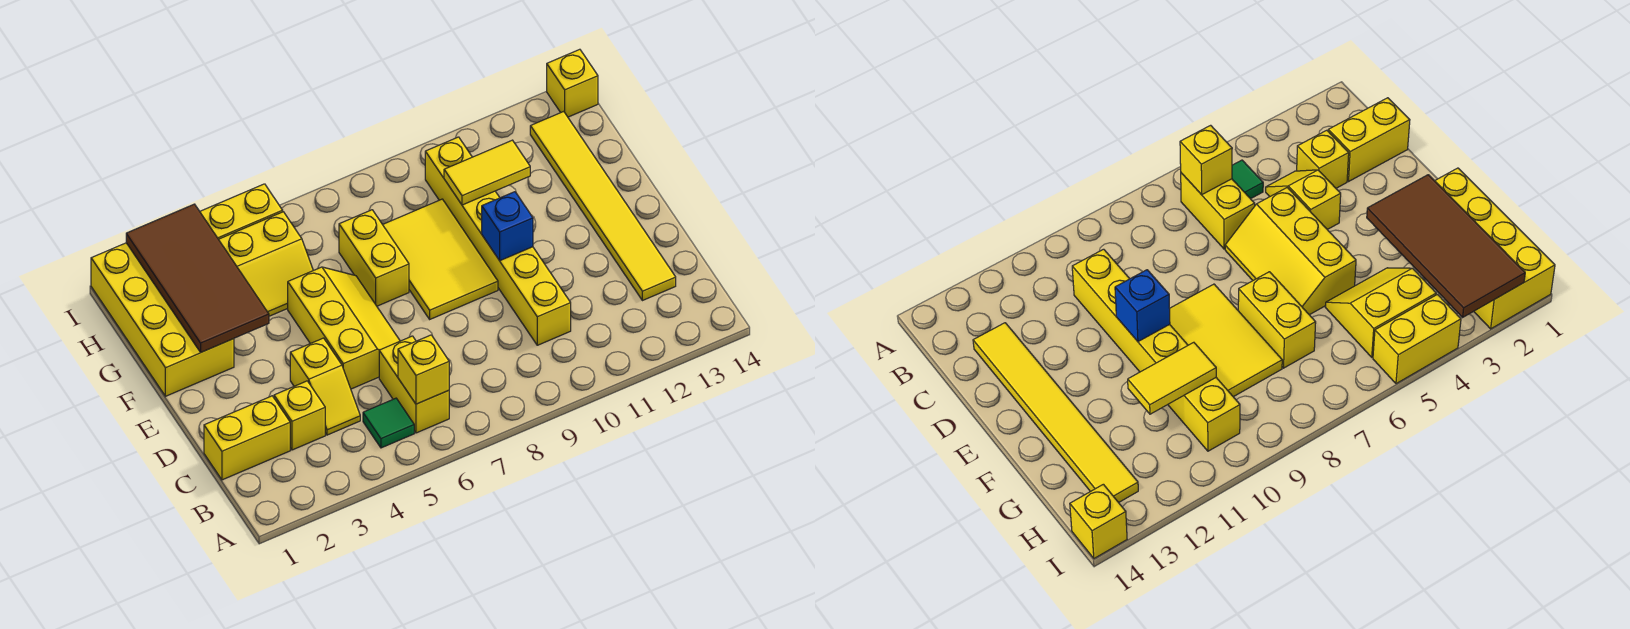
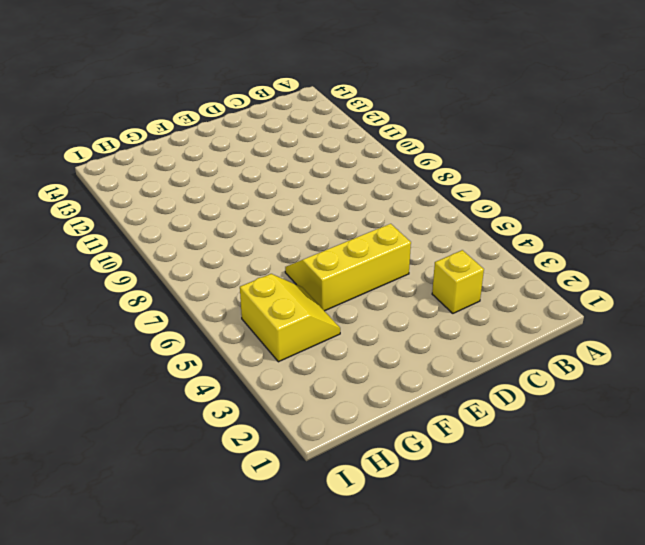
none -> green tile B5 level 1
none -> yellow brick B6:C6 level 1
none -> yellow brick C1:C2 level 1

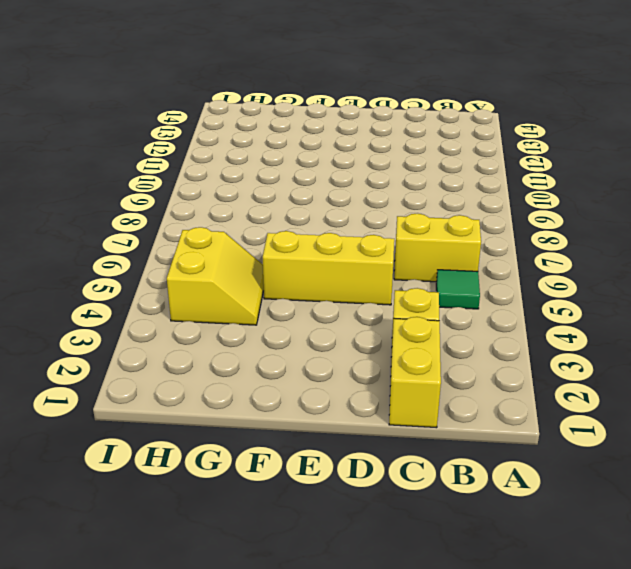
none -> yellow slope C4:D4 level 1 top D
none -> yellow brick C10:H10 level 1
none -> yellow tile C13:H13 level 1

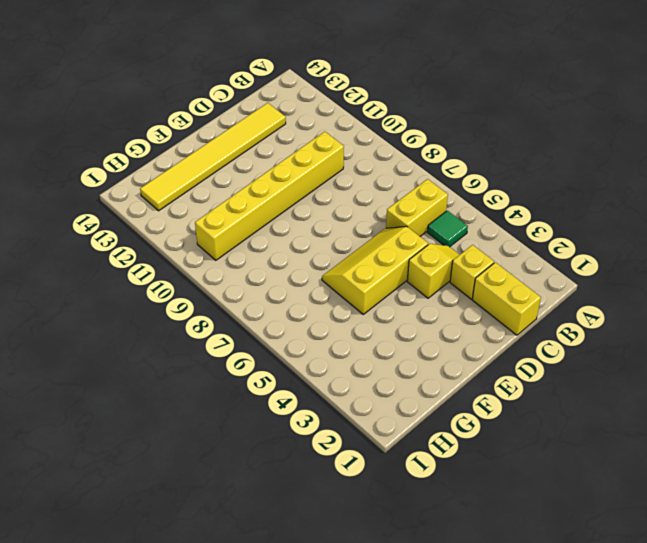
none -> yellow tile E8:G9 level 1
none -> yellow brick F1:I2 level 1
none -> yellow brick F7:G7 level 1

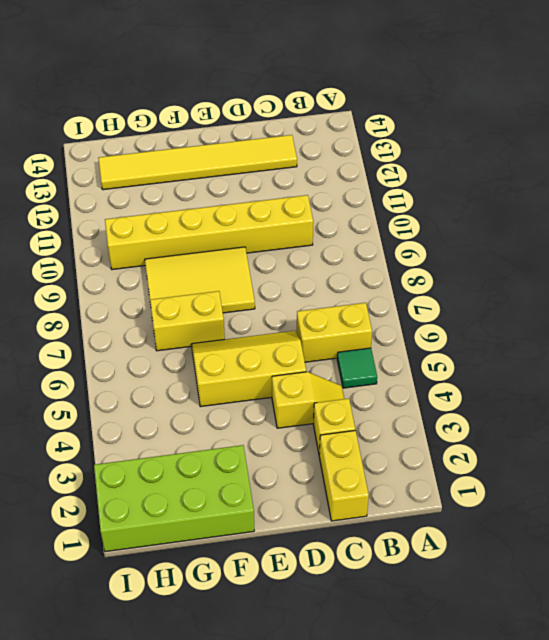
lime brick F1:I2 level 1 -> yellow brick F1:I2 level 1
none -> yellow slope G4:H5 level 1 top H
none -> yellow brick I4:I5 level 1
none -> yellow brick I14 level 1

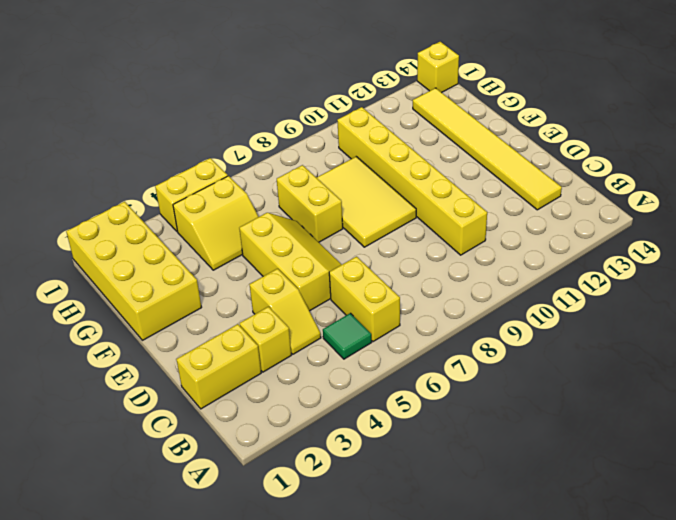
none -> yellow brick B6 level 2
none -> blue brick E10 level 2
none -> brown tile F2:I3 level 2

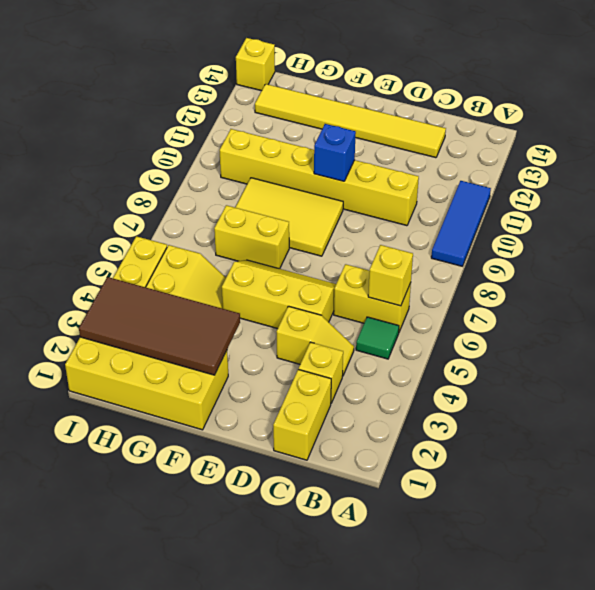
blue tile A9:A11 level 1 -> none
none -> yellow tile G10:G11 level 2

